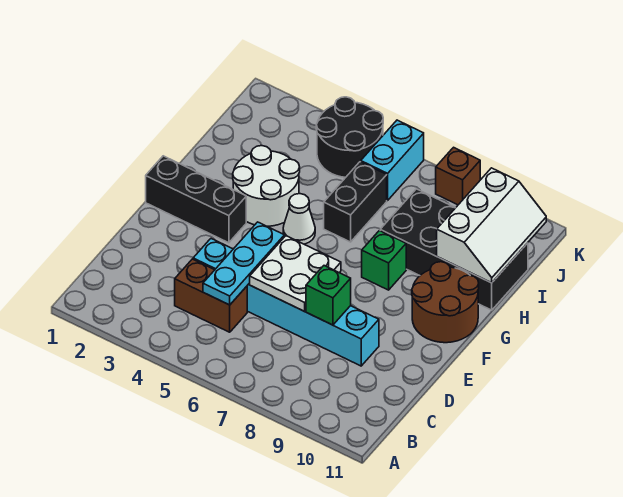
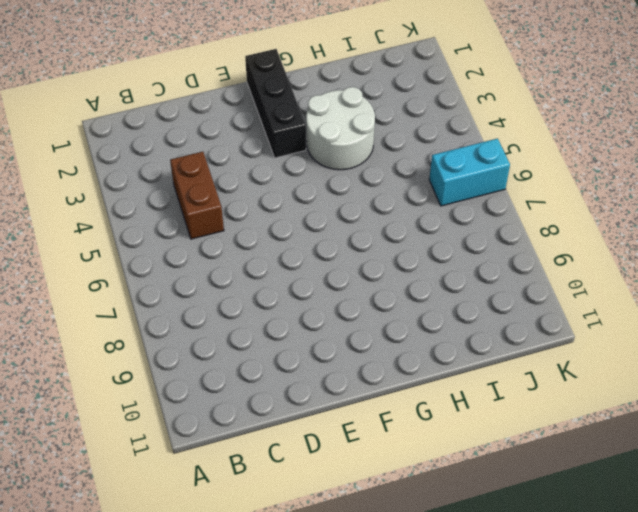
none -> cyan brick D4:D9 level 1
none -> brown round brick F10:G11 level 1
none -> white cone G5 level 1

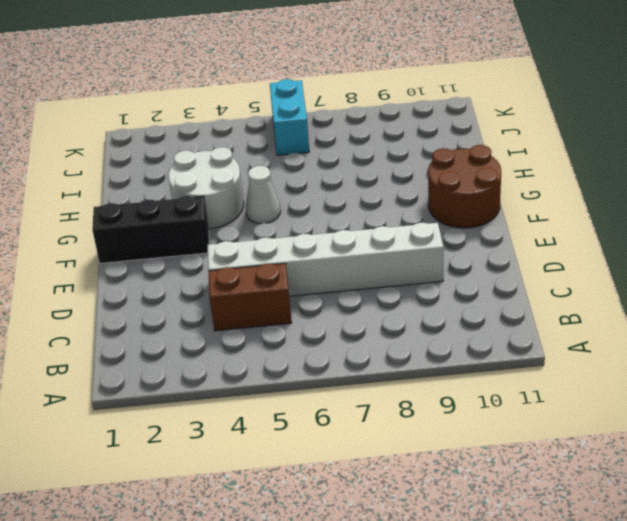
white brick D4:D9 level 1 -> cyan brick D4:D9 level 1
none -> green brick G8 level 1
none -> black brick H6:I6 level 1
none -> black brick H8:I11 level 1

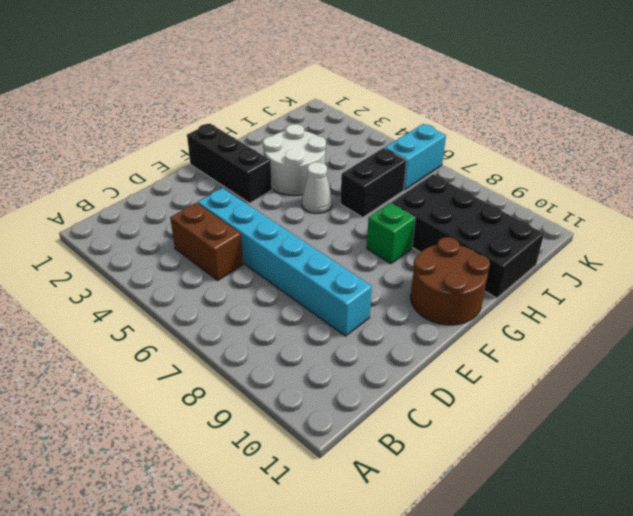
none -> black round brick J4:K5 level 1
none -> brown brick K8 level 1
none -> cyan plate C5:E5 level 2

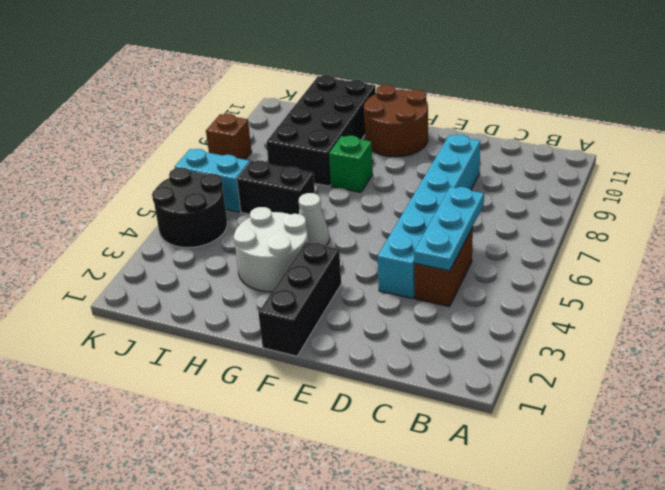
cyan plate C4:C6 level 2 -> cyan plate C5:E5 level 2
none -> white plate D6:E7 level 2
none -> green brick D8 level 2
none -> white slope H10:J11 level 2 top 10

